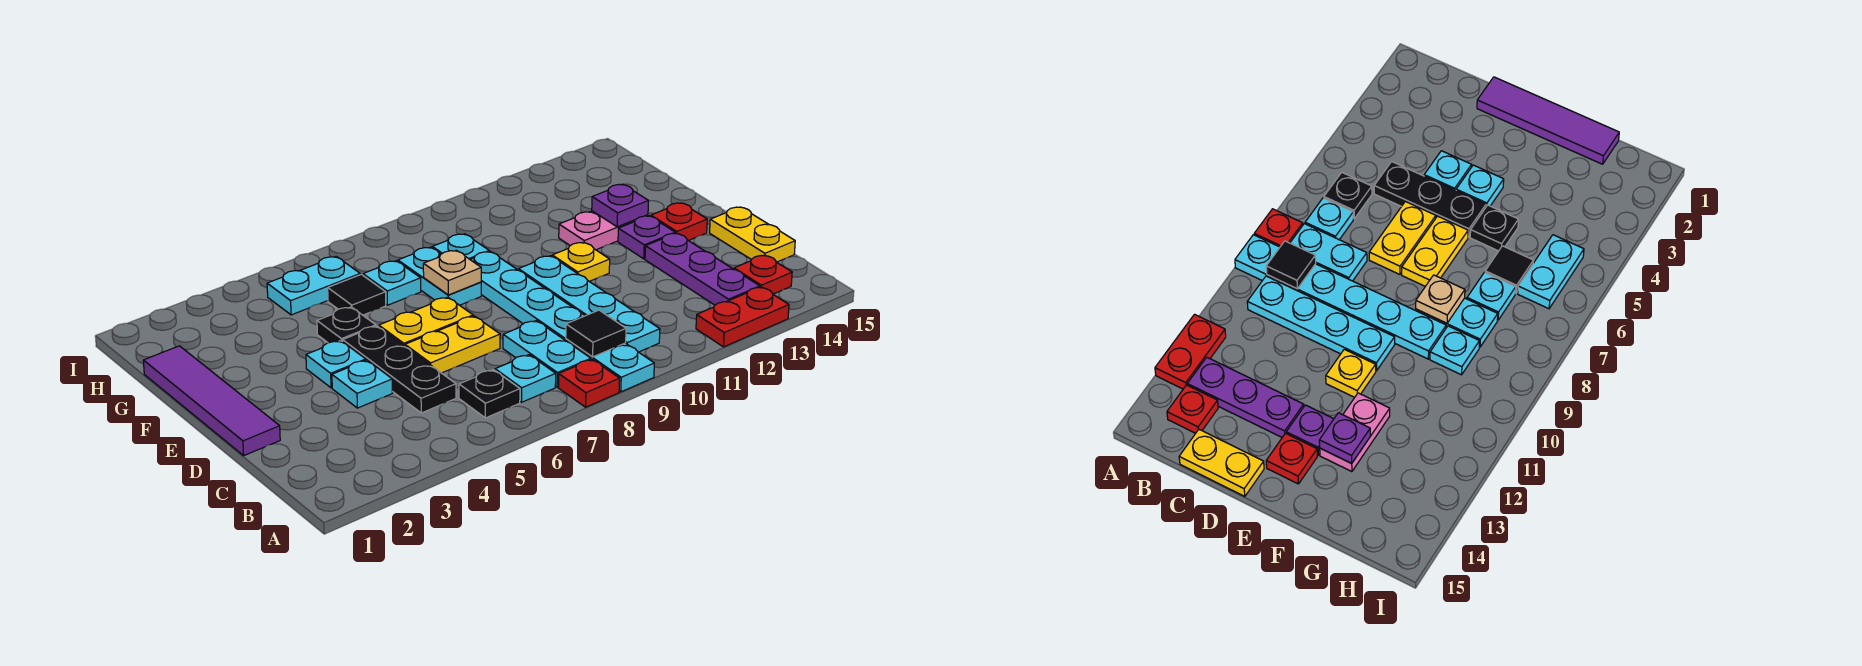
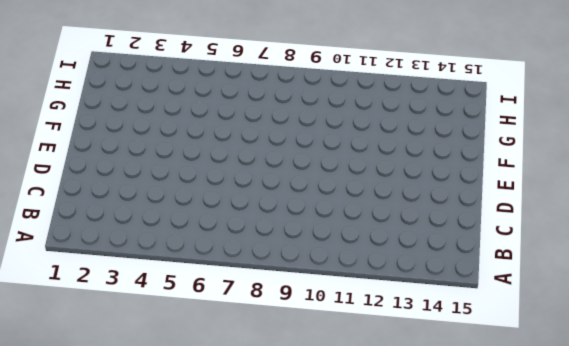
none -> red plate A8 level 1
none -> cyan plate A9:F9 level 1
none -> red plate A12:A13 level 1

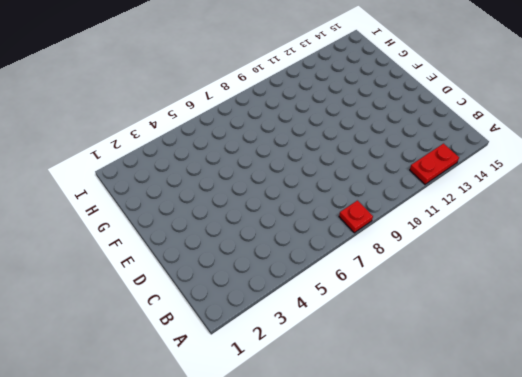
none -> cyan plate A9:F9 level 1
none -> black plate B6 level 1
none -> cyan plate B7 level 1

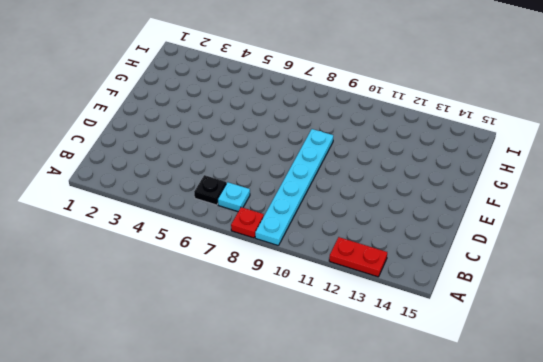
none -> cyan plate B8:C8 level 1
none -> cyan plate B10:E10 level 1
none -> purple plate B13:D13 level 1

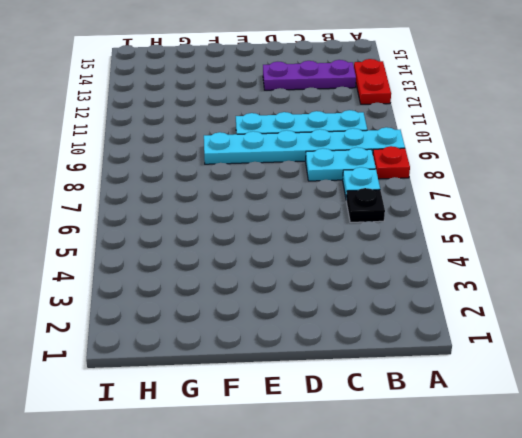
none -> red plate B14 level 1
none -> black plate C5:E5 level 1
none -> yellow plate C15:D15 level 1

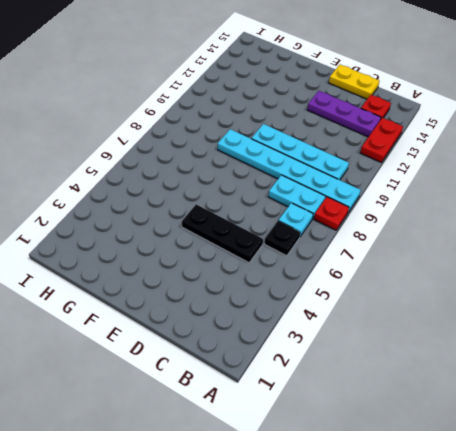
none -> purple tile D1:G1 level 1
none -> cyan plate D4 level 1
none -> yellow plate D6:D7 level 1

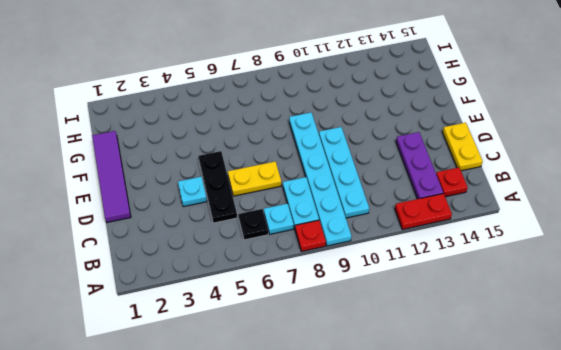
none -> cyan plate E4 level 1
none -> yellow plate E6:E7 level 1
none -> yellow plate E11 level 1

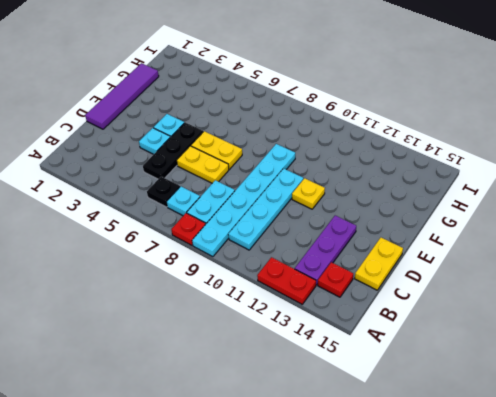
none -> purple plate E13 level 1
none -> red plate E14 level 1
none -> black plate F5 level 1

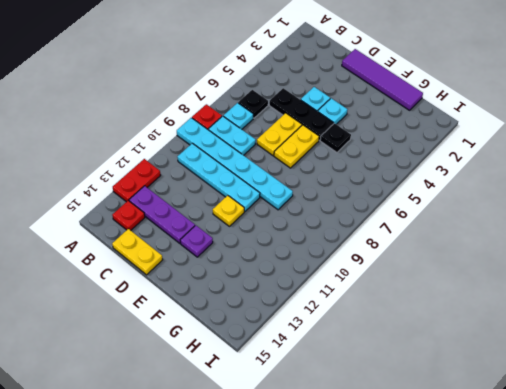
none -> red plate E14 level 1
none -> cyan plate F8:G8 level 1
none -> pink plate F12:F13 level 1

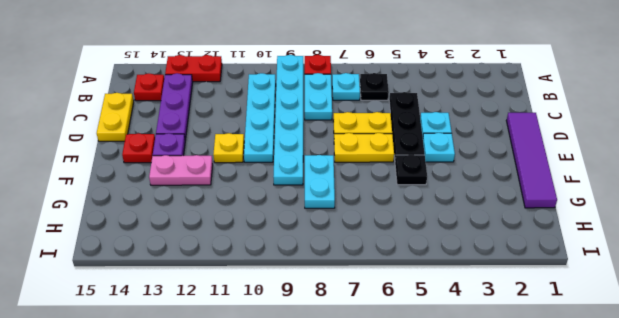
none -> black tile G6 level 1
none -> cyan plate G7 level 1
none -> cyan plate G9 level 1

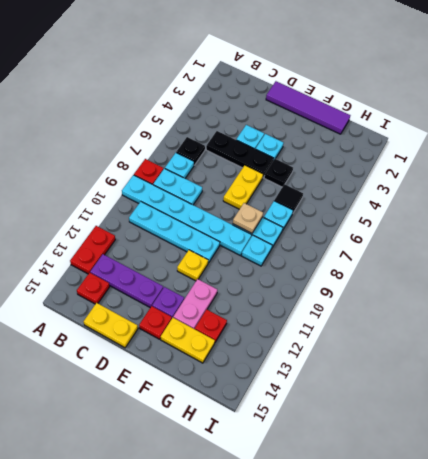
yellow plate F14:G14 level 1 -> yellow plate D6:D7 level 1
red plate G13 level 1 -> none
none -> cyan plate H5:H6 level 1
none -> black tile B9 level 2
none -> purple plate F13 level 2

